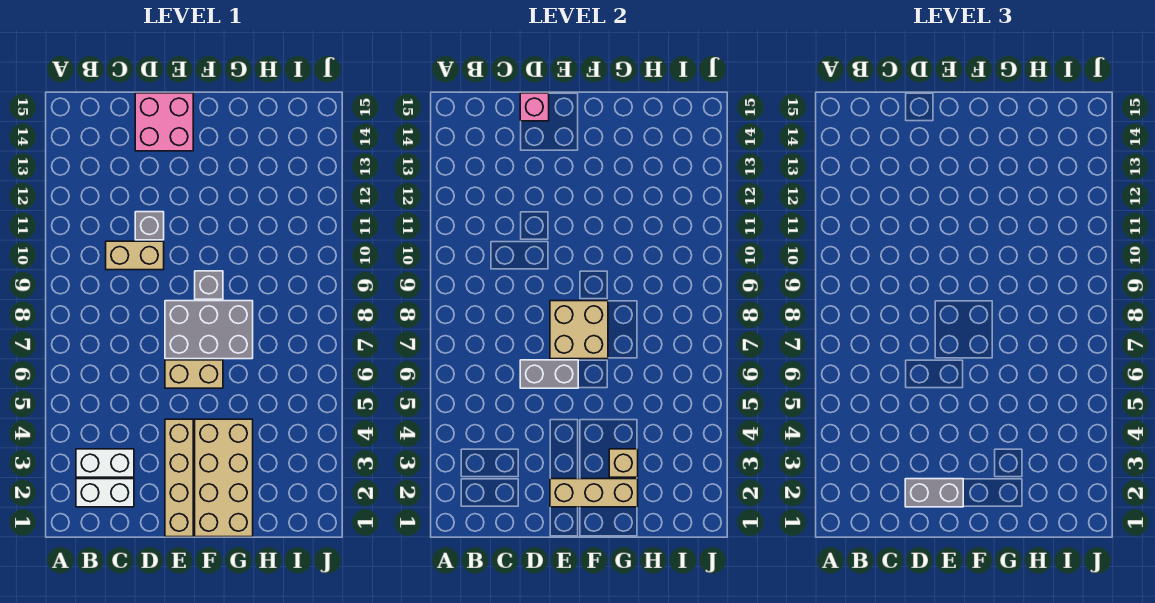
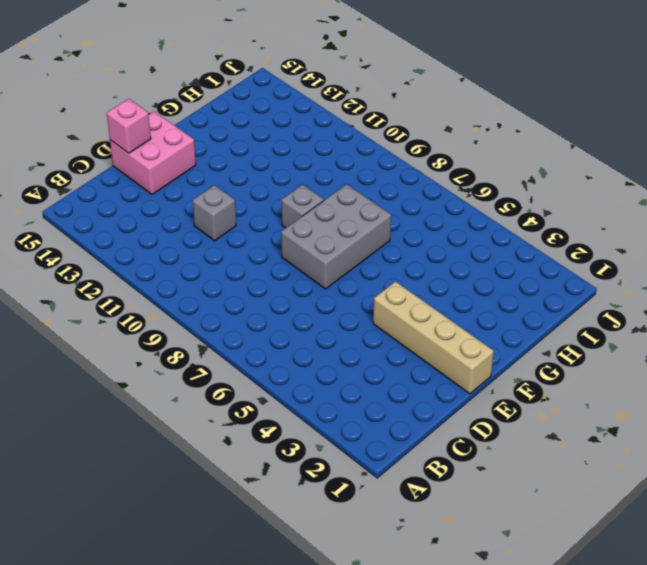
none -> white brick B2:C2 level 1
none -> white brick B3:C3 level 1
none -> tan brick C10:D10 level 1

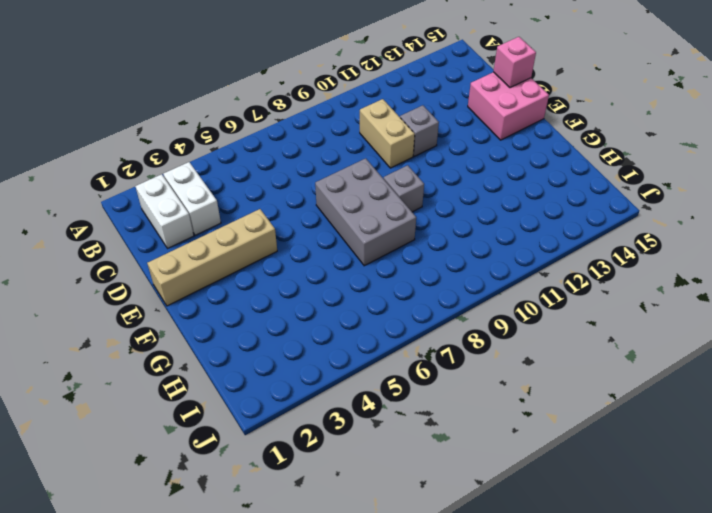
none -> tan brick E6:F6 level 1
none -> tan brick F1:G4 level 1
none -> grey brick D6:E6 level 2

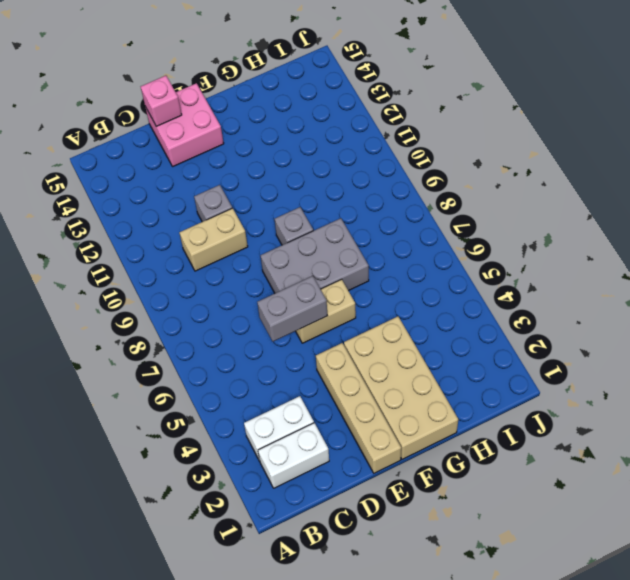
none -> tan brick E2:G2 level 2
none -> tan brick E7:F8 level 2
none -> tan brick G3 level 2

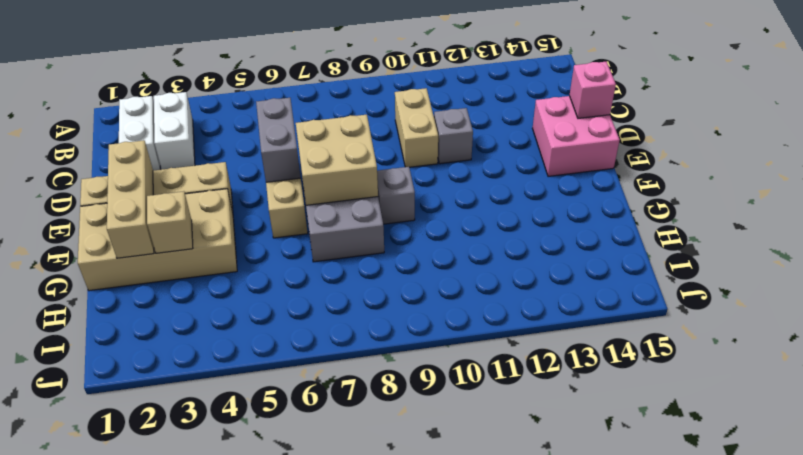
none -> grey brick D2:E2 level 3

